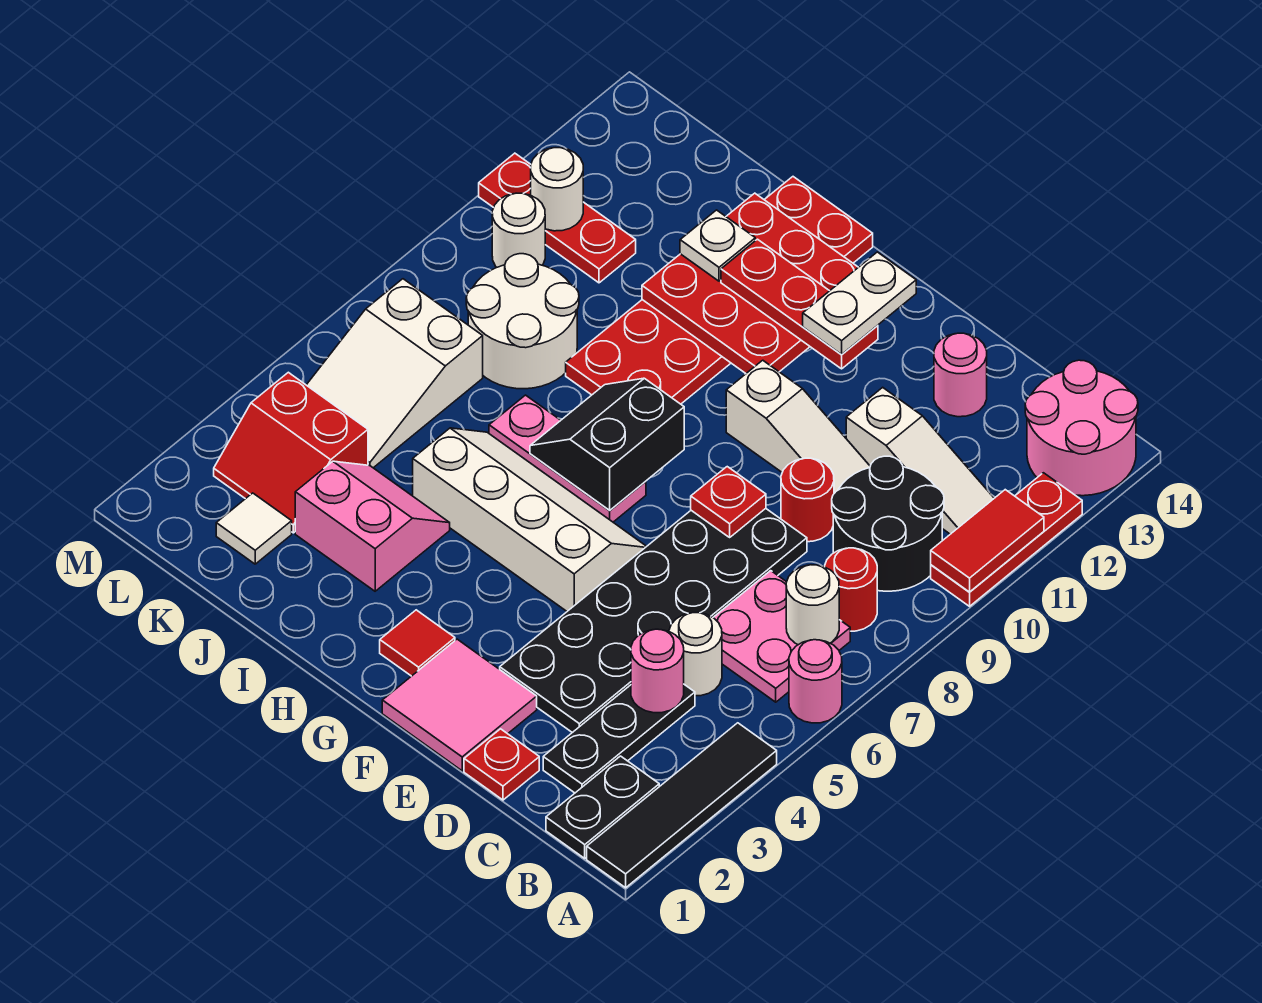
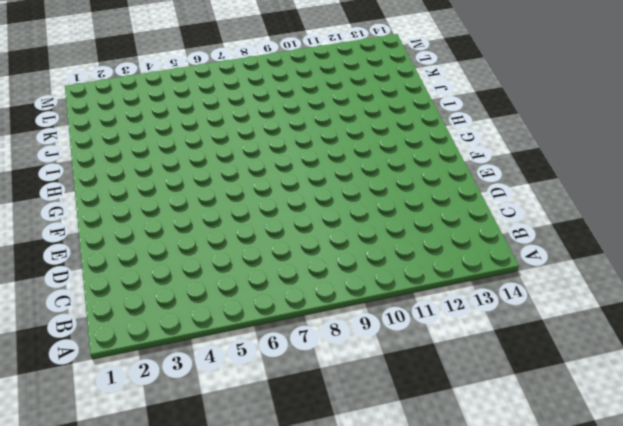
none -> black tile A1:A4 level 1
none -> pink round brick A6 level 1
none -> red plate A10:A12 level 1
none -> pink round brick A13:B14 level 1

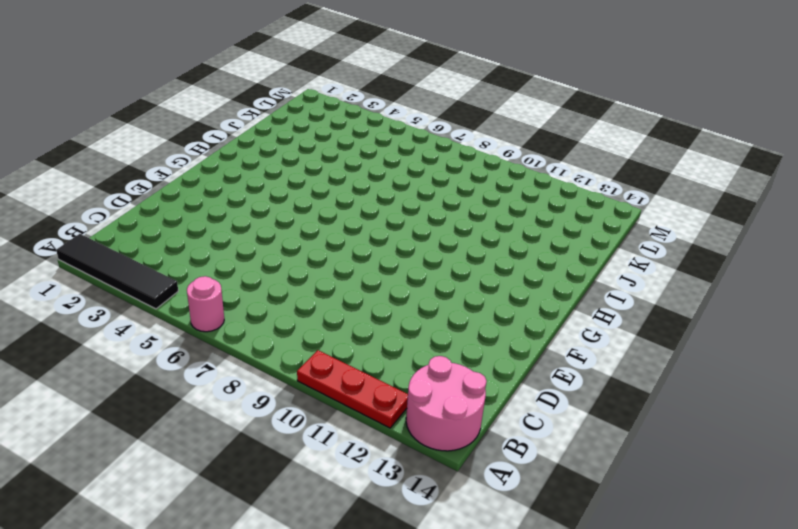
none -> black plate B1:B2 level 1
none -> pink plate B6:C7 level 1
none -> red round brick B8 level 1
none -> black round brick B9:C10 level 1

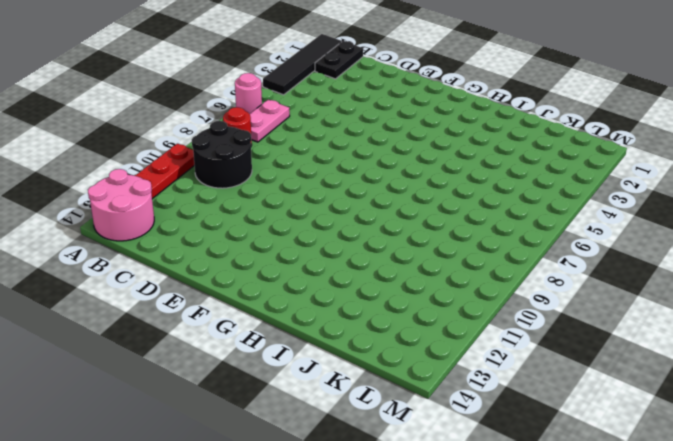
pink plate B6:B7 level 1 -> pink plate B6:C7 level 1
none -> white slope B11:D11 level 1 top D
none -> black plate C2:C4 level 1
none -> white round brick C5 level 1
none -> red plate D1 level 1

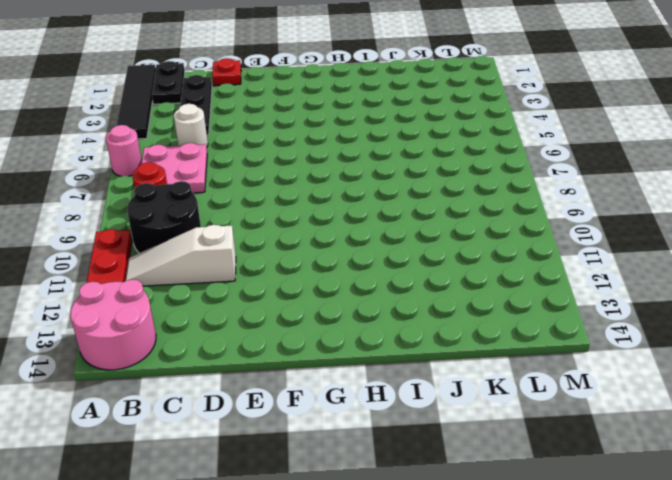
none -> black plate D3:E8 level 1
none -> red round brick D9 level 1
none -> white slope D10:F10 level 1 top F
none -> pink round brick D13 level 1

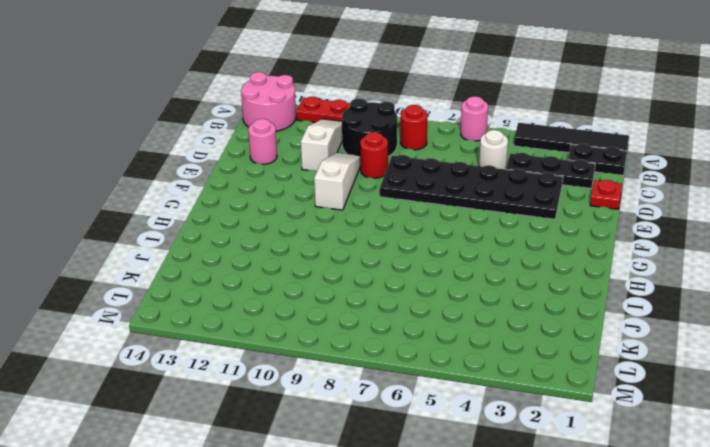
none -> pink plate B6:C7 level 1
none -> pink tile E1:F2 level 1
none -> white slope F5:I6 level 1 top 5
none -> red tile G2 level 1

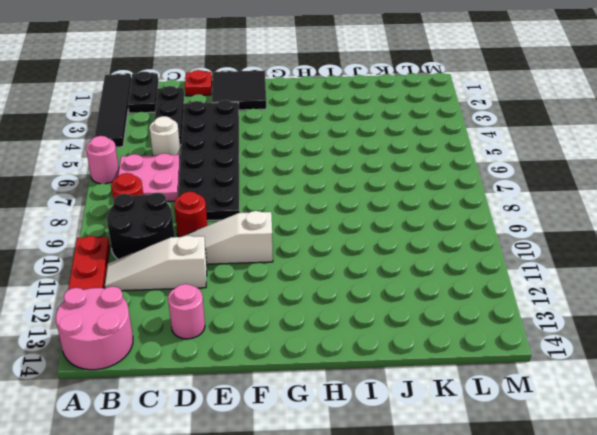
black tile E1:F2 level 1 -> pink tile E1:F2 level 1
none -> white slope F5:I6 level 1 top 5
none -> red tile G2 level 1
none -> pink plate G7:I7 level 1
none -> red plate H9:I14 level 1

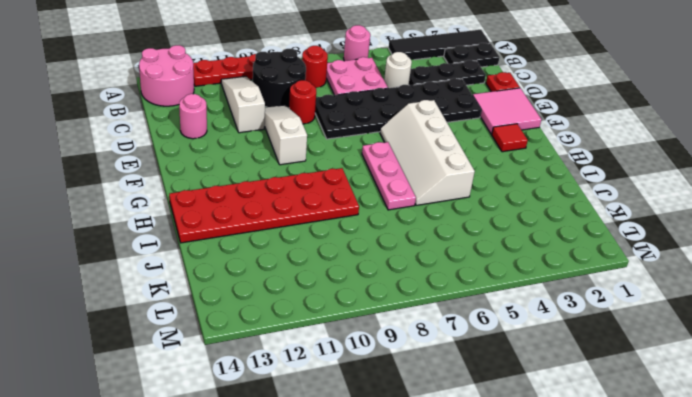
none -> pink slope I3:J4 level 1 top 3
none -> white round brick J8:K9 level 1
none -> white tile K2 level 1
none -> red slope K3:L4 level 1 top 4

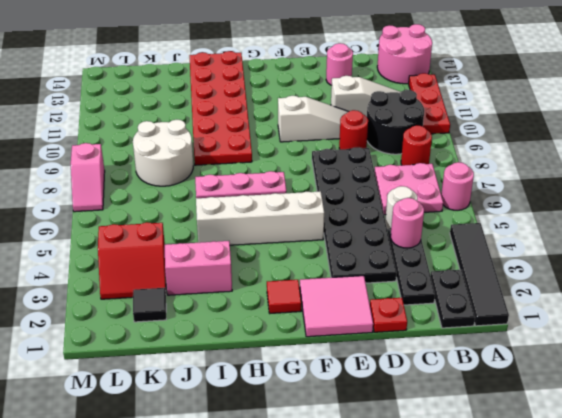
black tile K2 level 1 -> white tile K2 level 1
pink slope M7:M8 level 1 top 8 -> none
none -> white slope K5:L7 level 1 top 7
none -> red plate K11:M11 level 1
none -> white round brick L10 level 1
none -> red tile A10:A11 level 2

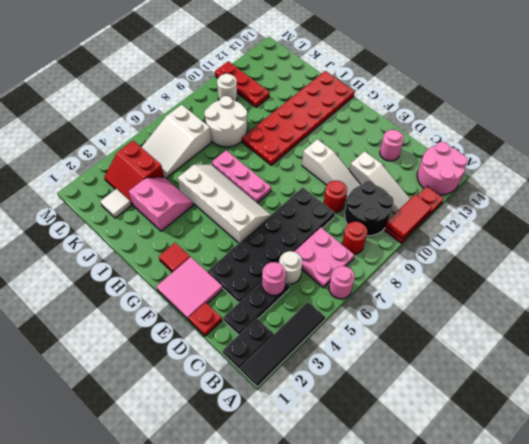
none -> white round brick B7 level 2
none -> red plate E8 level 2
none -> black slope G7:H8 level 2 top G
none -> red plate G11:I13 level 2

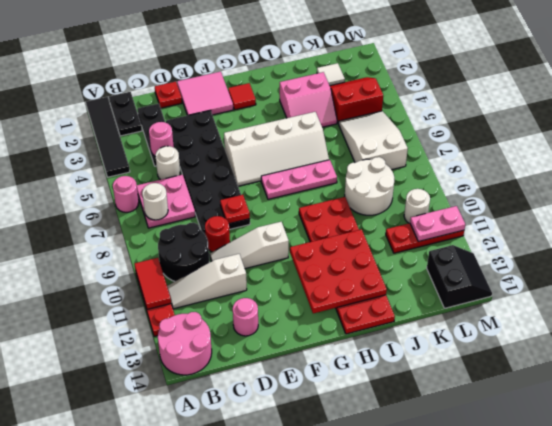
pink plate L11:M11 level 2 -> white round brick L11 level 2
black slope L13:M14 level 1 top L -> black slope G7:H8 level 2 top G
none -> red round brick B8 level 1
none -> red plate F12:H12 level 3
none -> white plate I12 level 3
none -> white plate F12:F13 level 4

